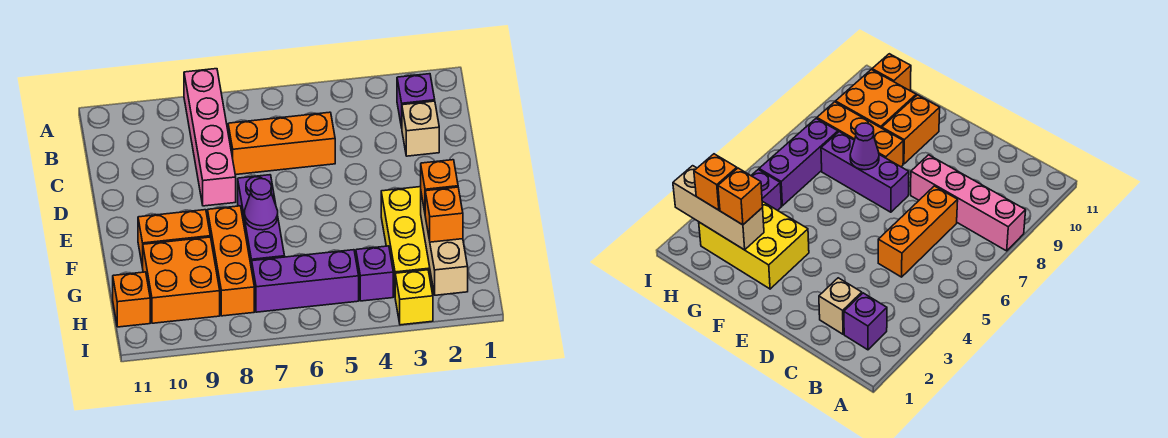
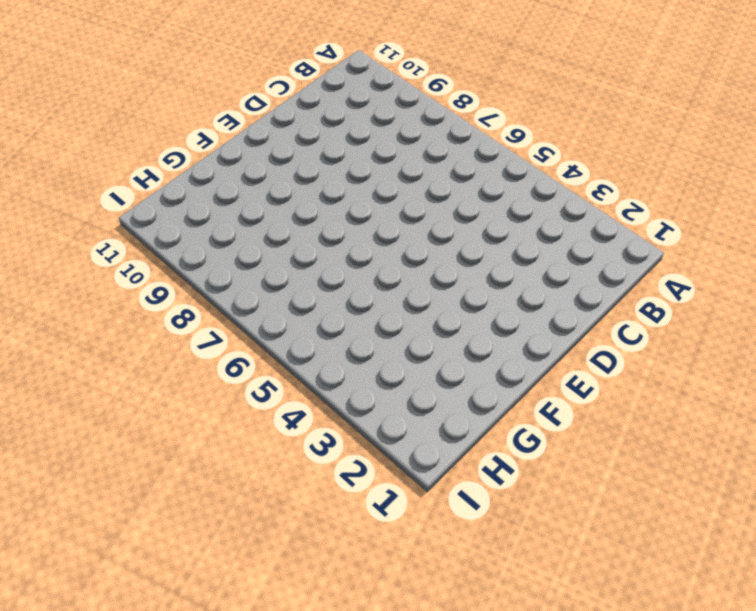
none -> pink brick A8:D8 level 1
none -> purple brick B2 level 1
none -> tan brick C2 level 1

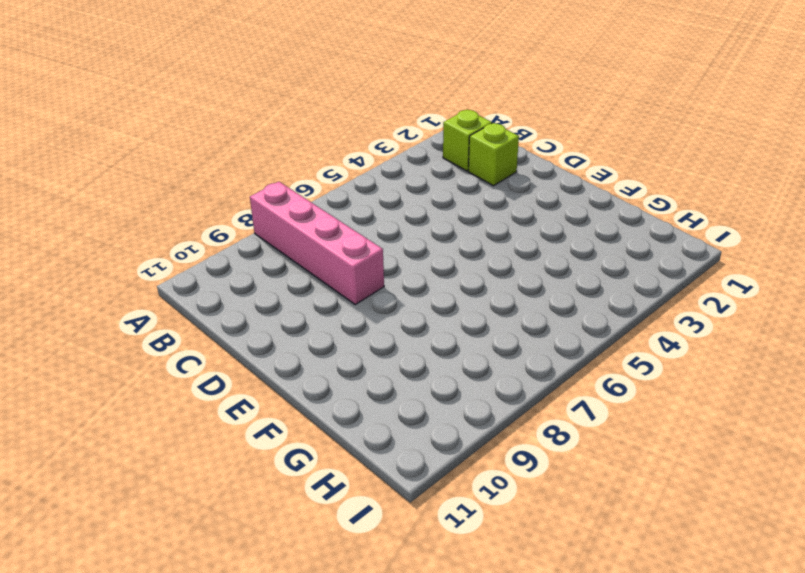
lime brick B2 level 1 -> purple brick B2 level 1
lime brick C2 level 1 -> tan brick C2 level 1
none -> orange brick C5:C7 level 1
none -> purple brick E7:G7 level 1
none -> yellow brick F2:H3 level 1

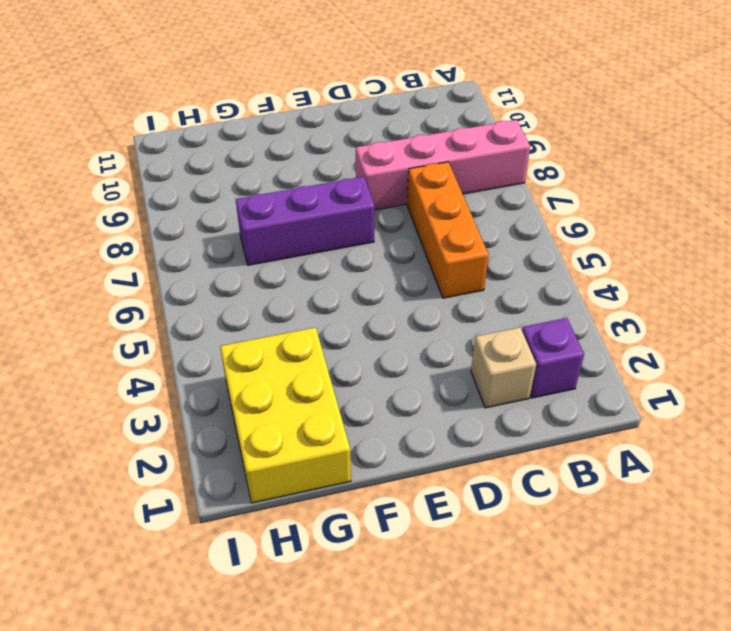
yellow brick G1:H3 level 1 -> yellow brick F2:H3 level 1
none -> orange brick F8:H8 level 1
none -> orange brick F9:F10 level 1
none -> orange brick G9:H10 level 1

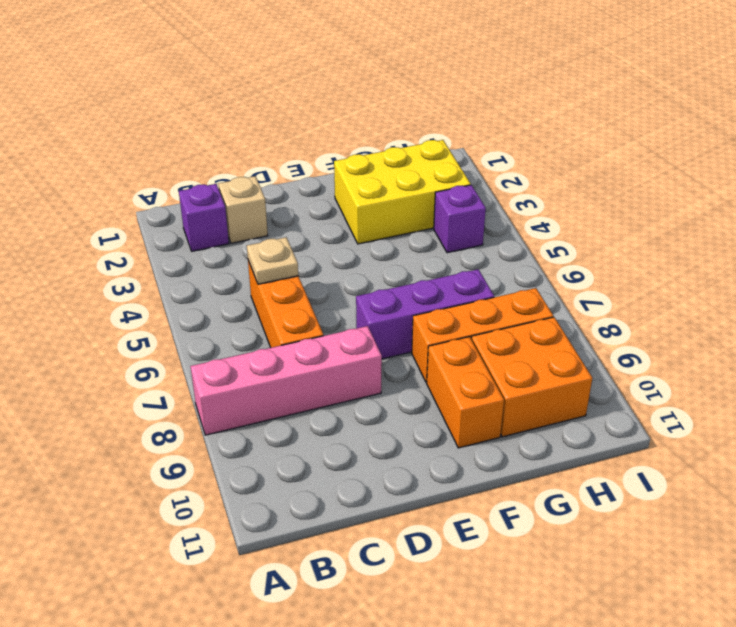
tan plate C5 level 2 -> none
none -> purple brick H5:H7 level 1
none -> orange brick H11 level 1
none -> yellow brick I3 level 1

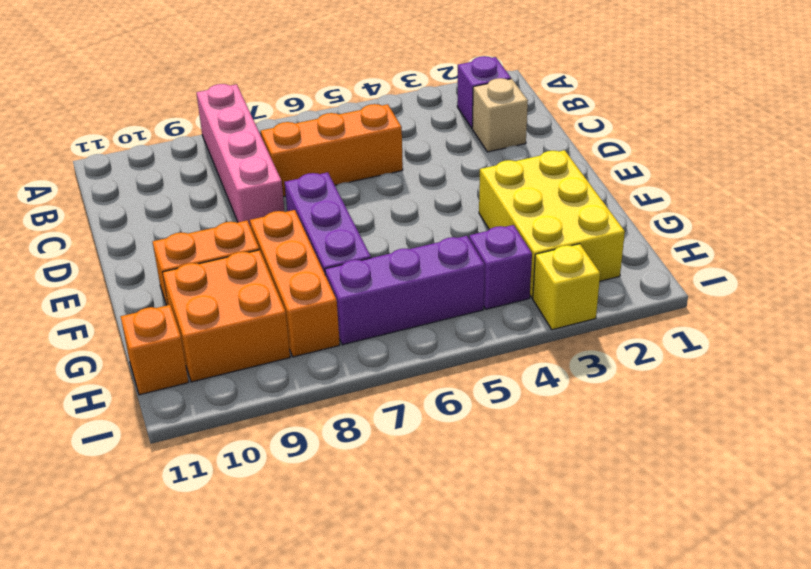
none -> purple cone F7 level 2
none -> tan brick G2:I2 level 2
none -> orange brick G2 level 3

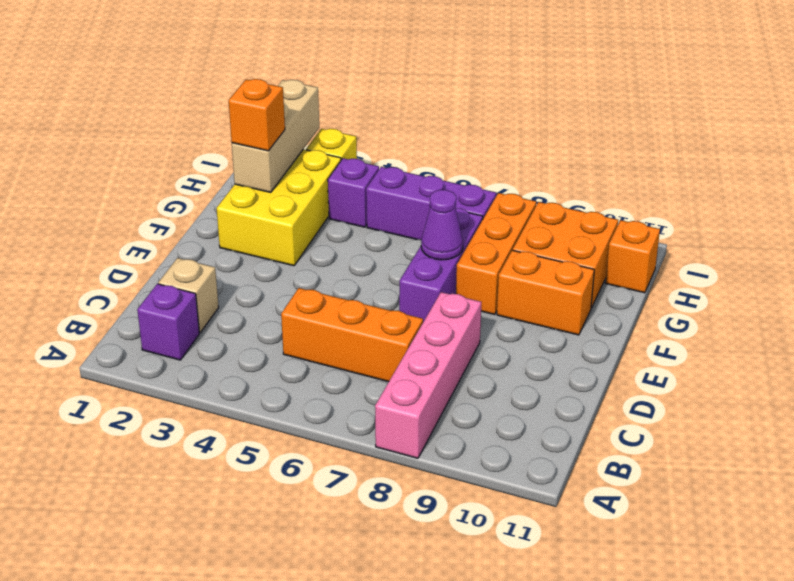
none -> orange brick H2 level 3

